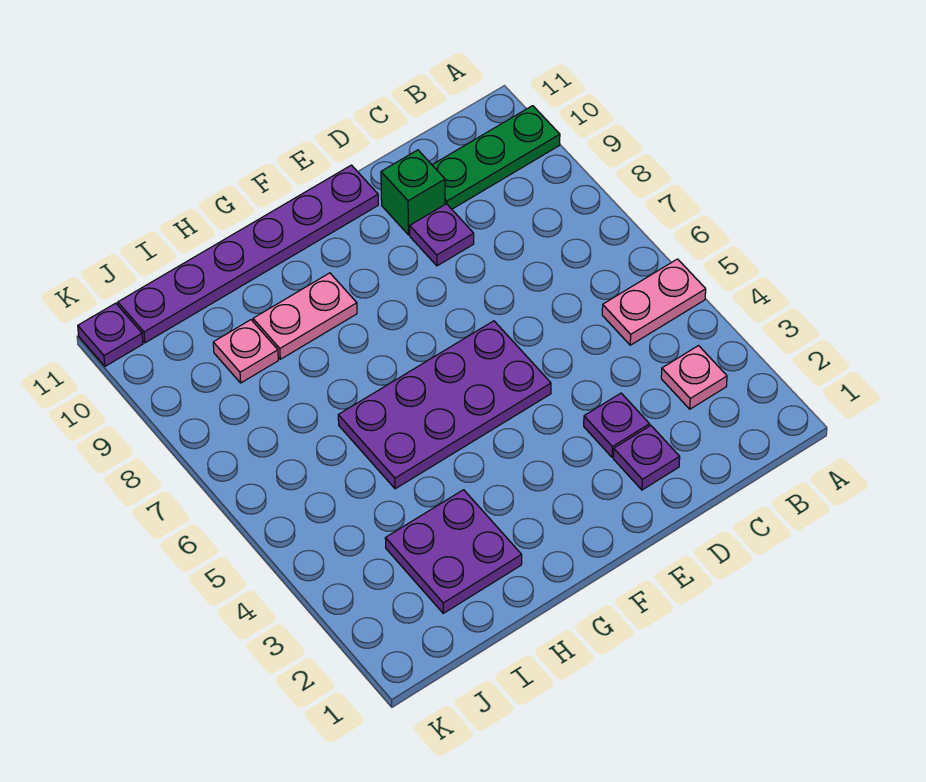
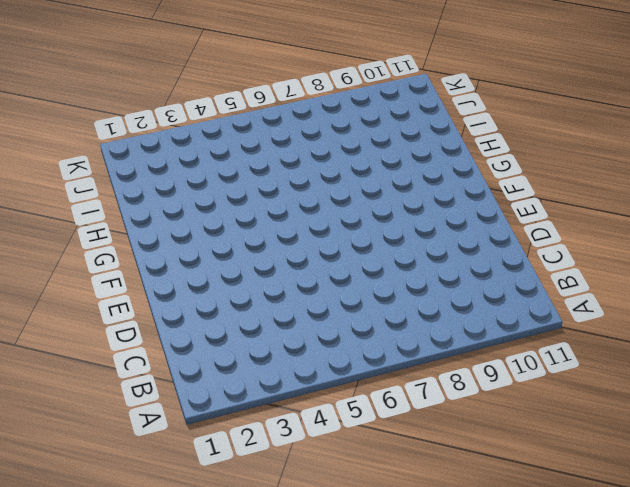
none -> pink plate A5:B5 level 1
none -> green plate A10:C10 level 1
none -> pink plate B3 level 1

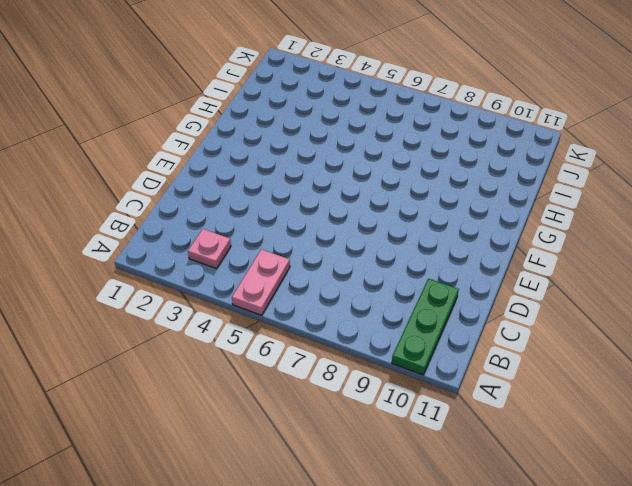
none -> purple plate D2 level 1
none -> purple plate D3 level 1
none -> purple plate D9 level 1

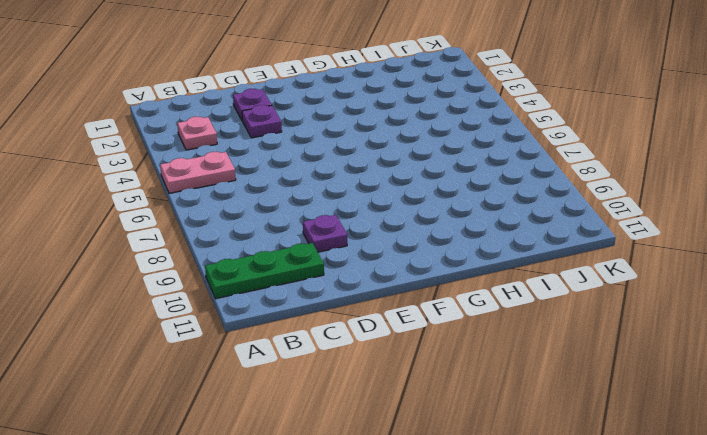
none -> green brick D10 level 1
none -> purple plate E5:H6 level 1
none -> purple plate E11:J11 level 1

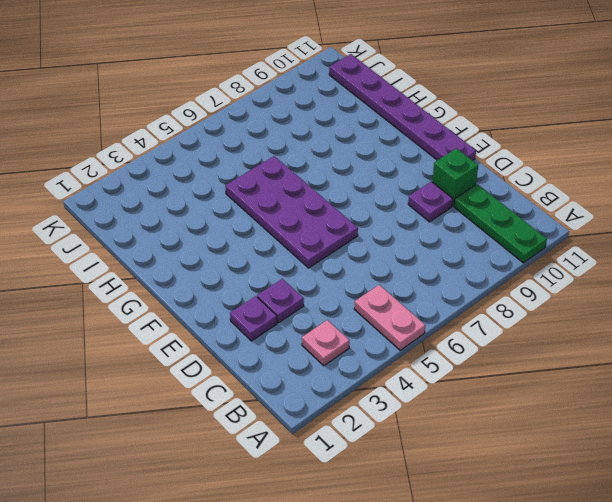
none -> pink plate G9:H9 level 1
none -> purple plate H2:I3 level 1
none -> pink plate I9 level 1

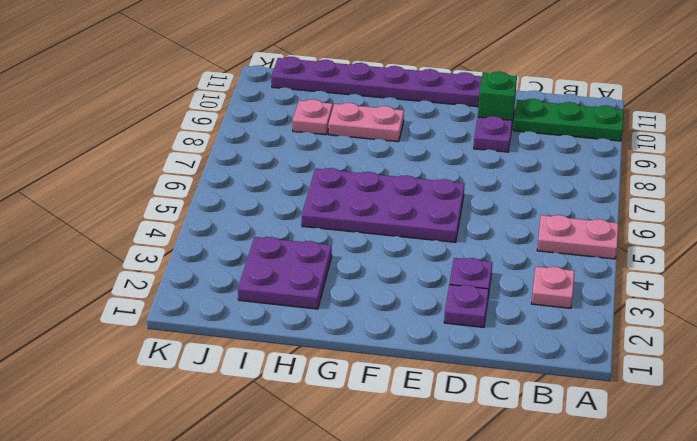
none -> purple plate K11 level 1

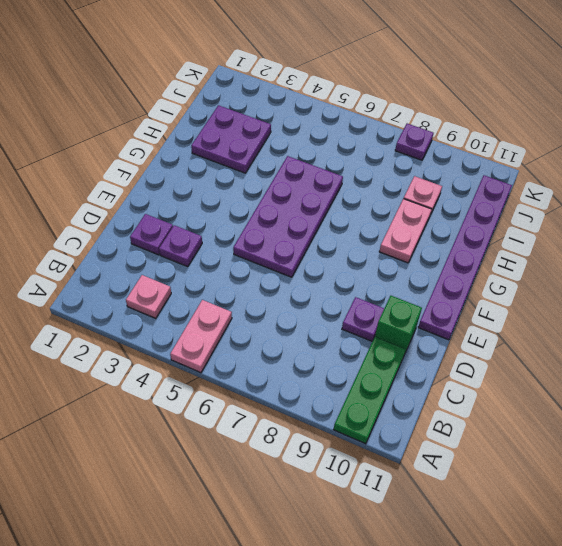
purple plate K8 level 1 -> purple plate K11 level 1

